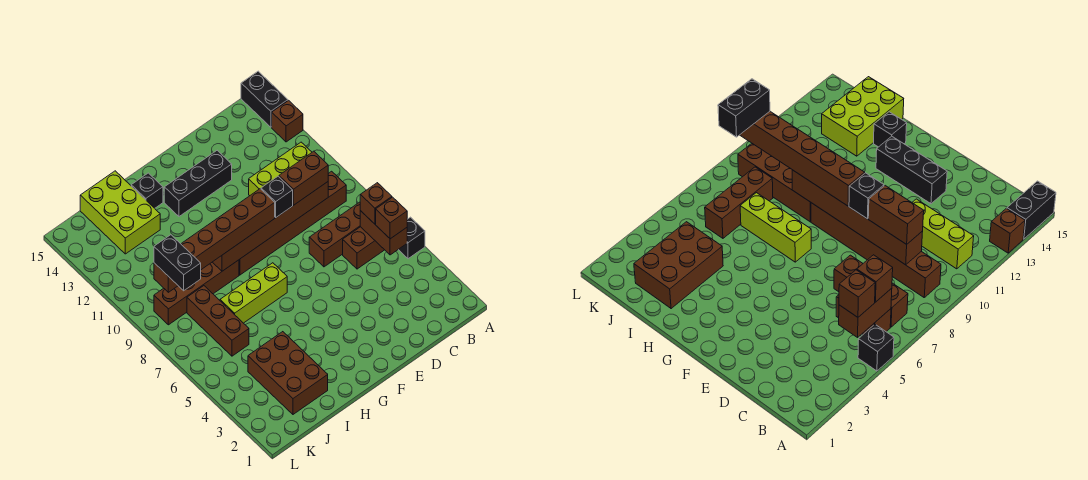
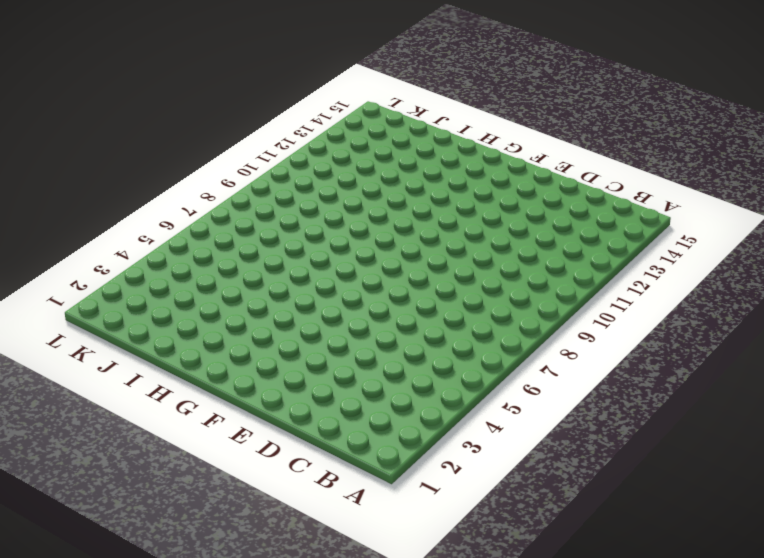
none -> black brick A5 level 1
none -> brown brick A13 level 1
none -> black brick A14:A15 level 1

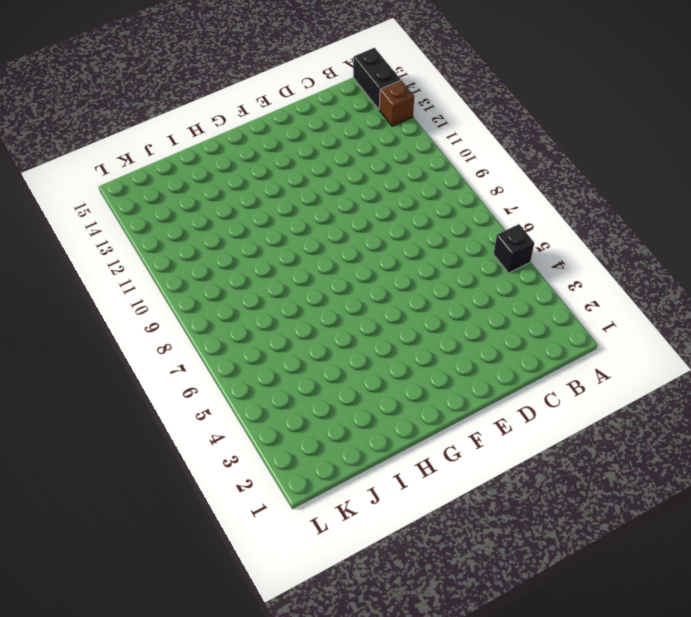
none -> brown brick B6:C6 level 1
none -> brown brick B7:D7 level 1
none -> brown brick B9:G9 level 1

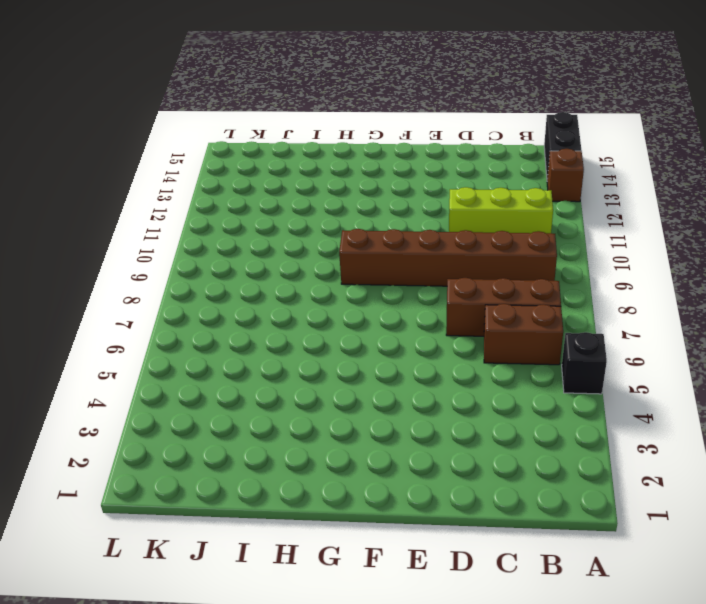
none -> black brick E13:G13 level 1
none -> lime brick G7:I7 level 1
none -> brown brick H9:K9 level 1

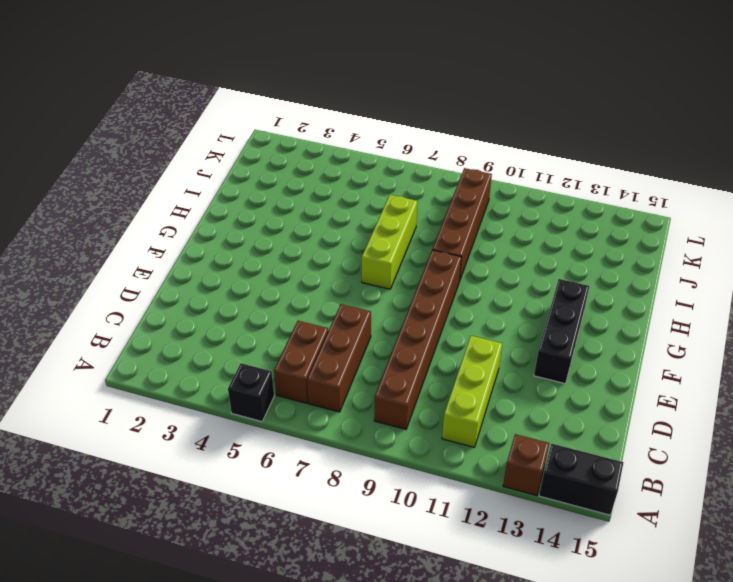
none -> black brick H14 level 1
none -> brown brick I2:J4 level 1
none -> lime brick I13:J15 level 1

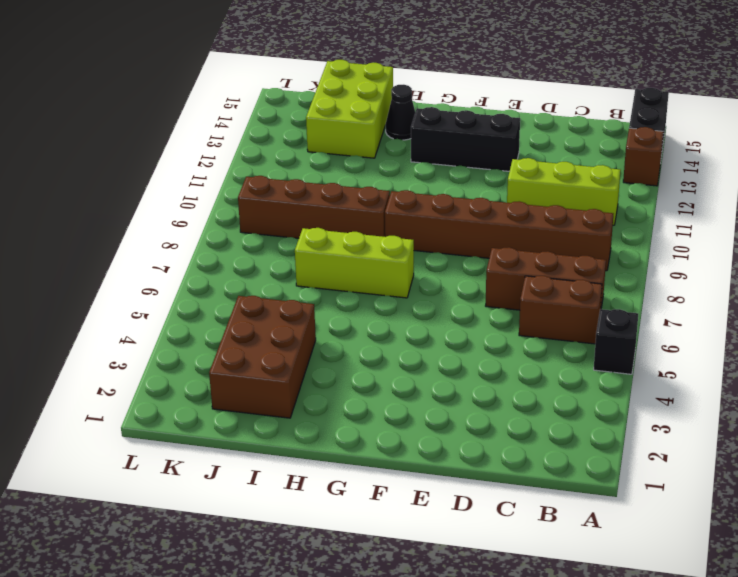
black cone H14 level 1 -> black brick H14 level 1
none -> brown brick J6:J8 level 1
none -> brown brick B5:B6 level 2
none -> brown brick C9:H9 level 2

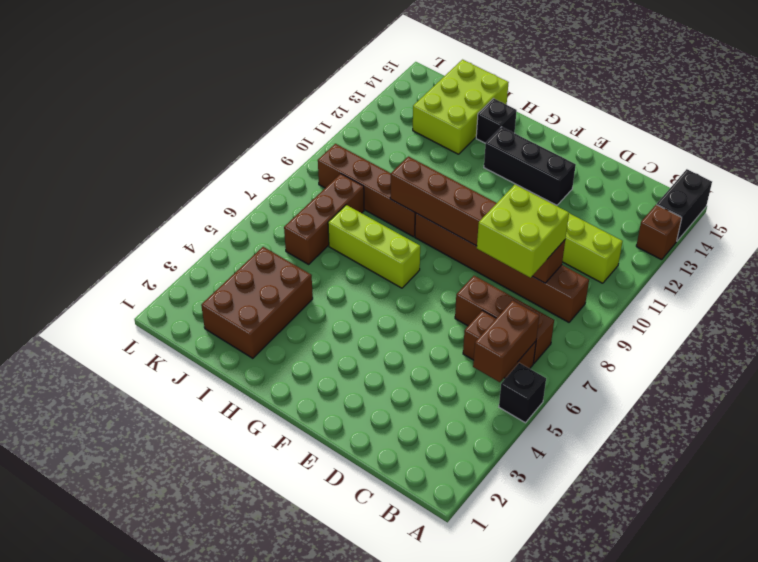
lime brick C8:D9 level 3 -> brown brick C9:D9 level 3
none -> brown brick B5 level 3
none -> brown brick B6 level 3
none -> black brick E9 level 3

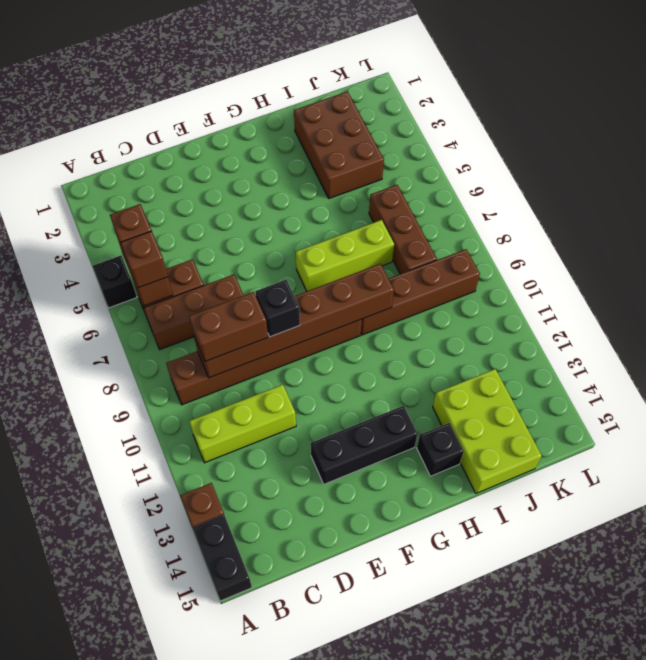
none -> brown brick F9:K9 level 3
none -> black brick K8:K9 level 4

